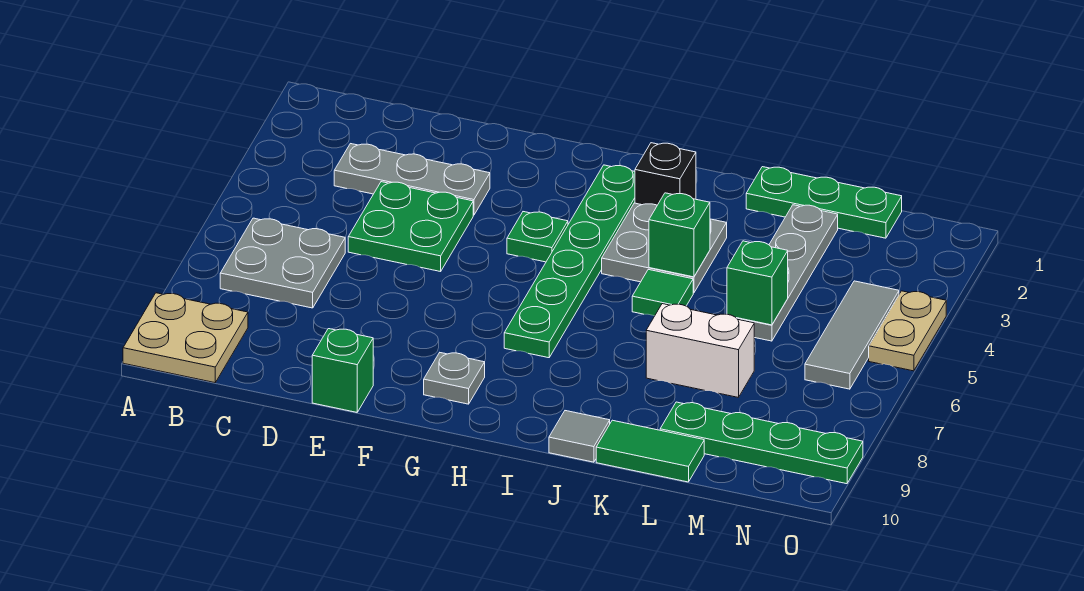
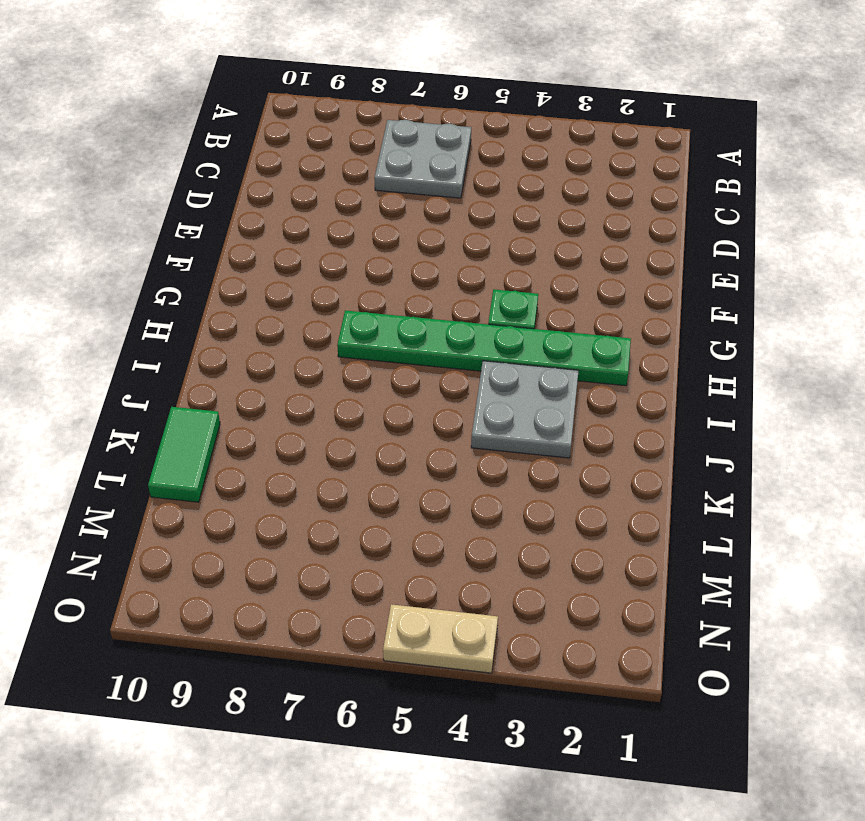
none -> tan plate A9:B10 level 1
none -> grey plate C3:E3 level 1
none -> green plate D4:E5 level 1

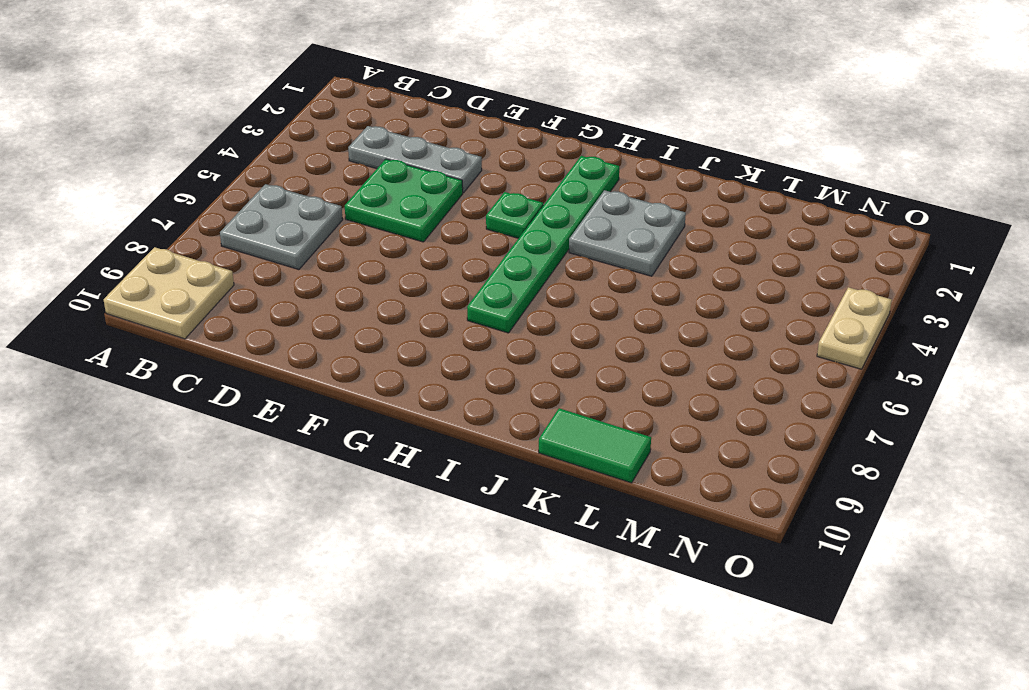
none -> green brick E10 level 1
none -> grey plate G9 level 1
none -> black brick I2 level 1

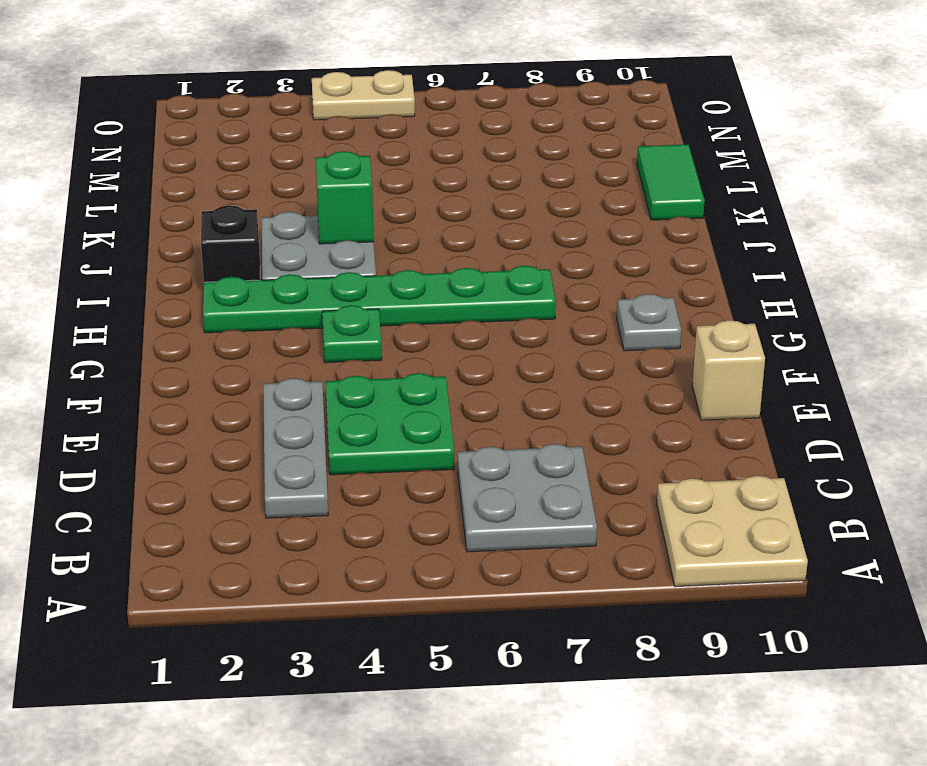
tan brick E10 level 1 -> green brick E10 level 1
none -> green tile J5 level 1
none -> grey tile J10 level 1
none -> green plate K1:M1 level 1

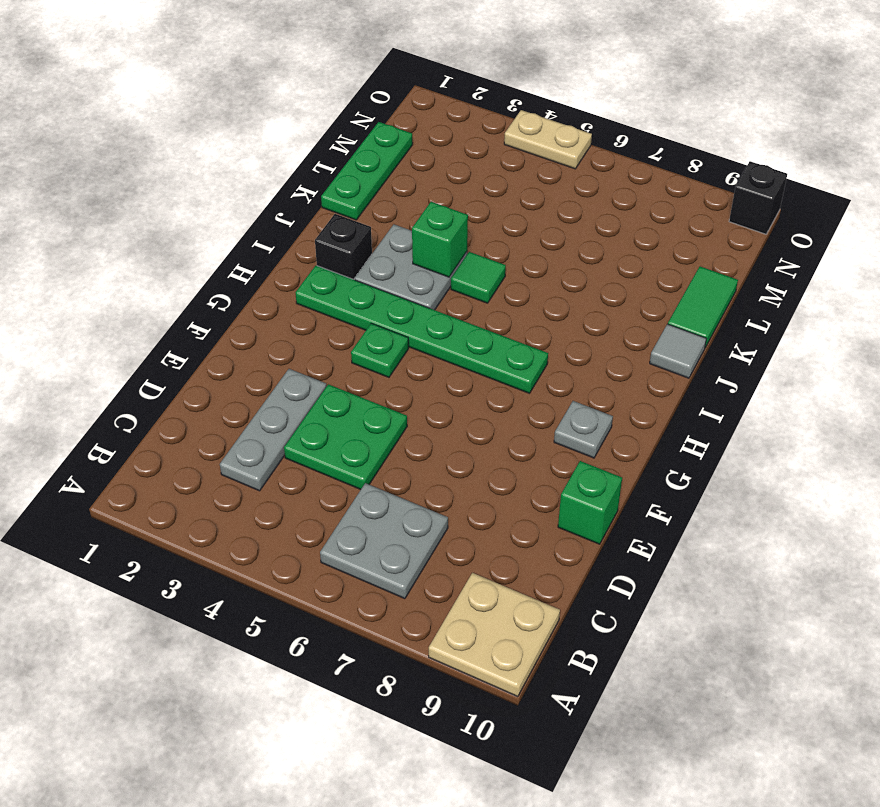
black brick O10 level 1 -> none
none -> white brick K7:L7 level 1
none -> grey plate L2:L5 level 1
none -> green plate L9:O9 level 1

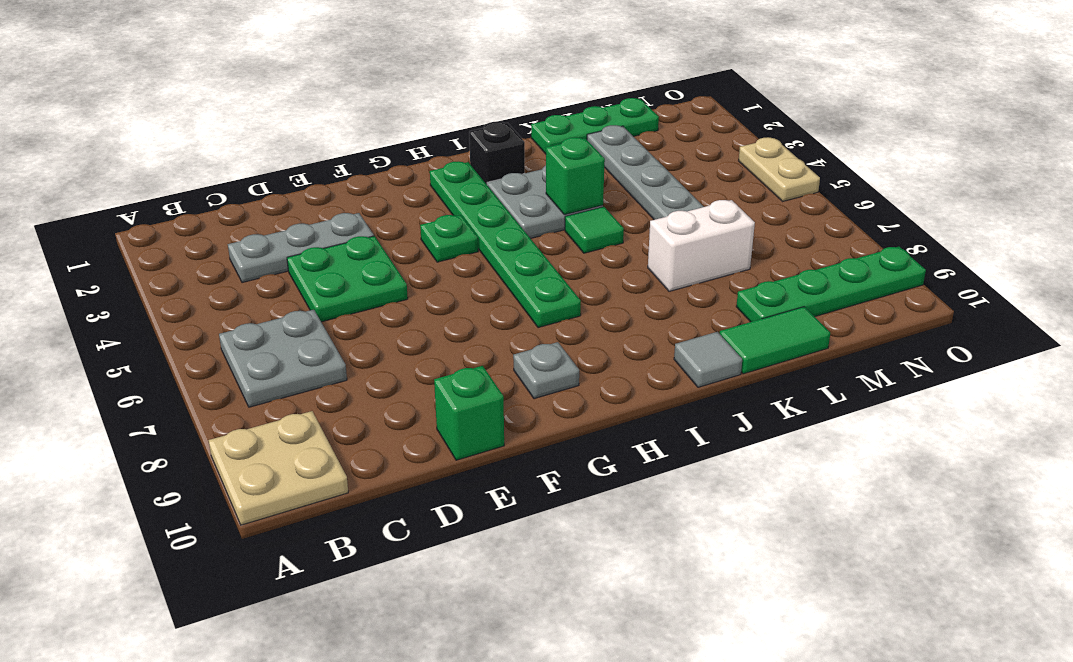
none -> grey tile N4:N6 level 1
none -> green brick L5 level 2

